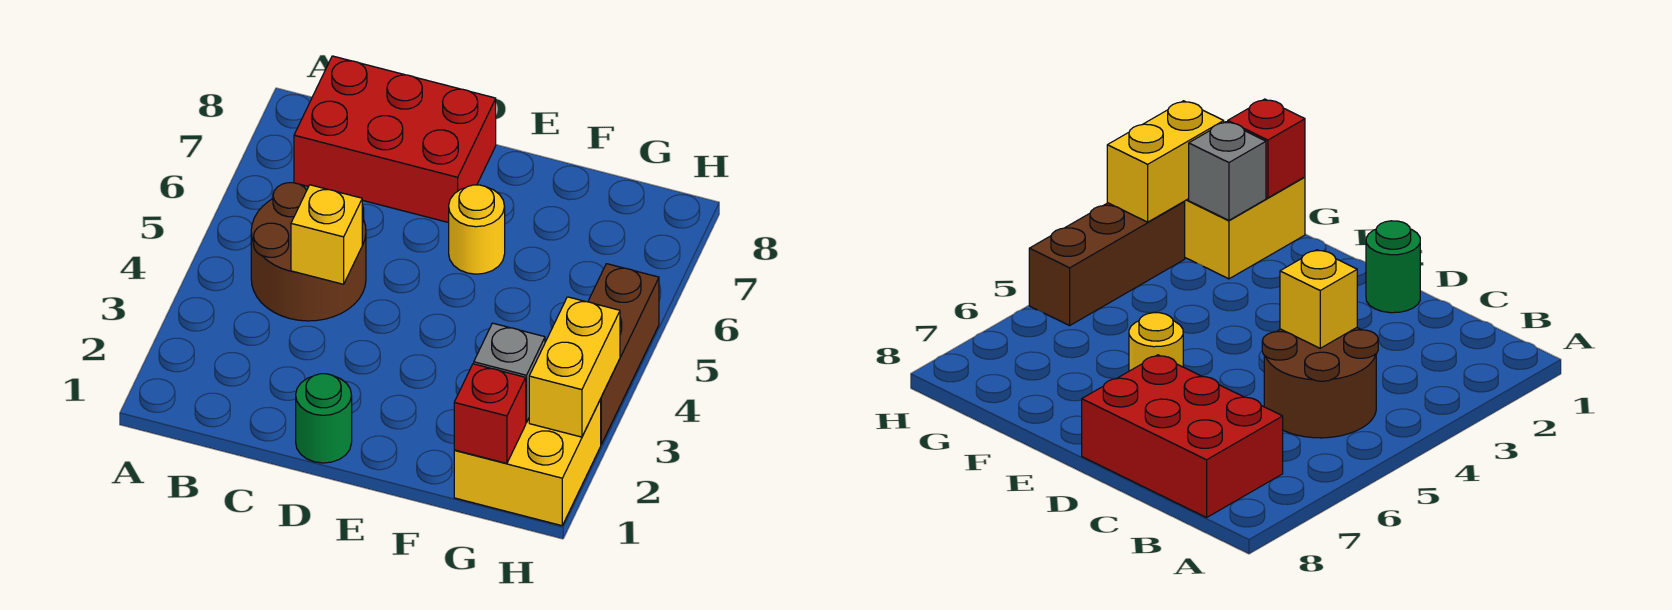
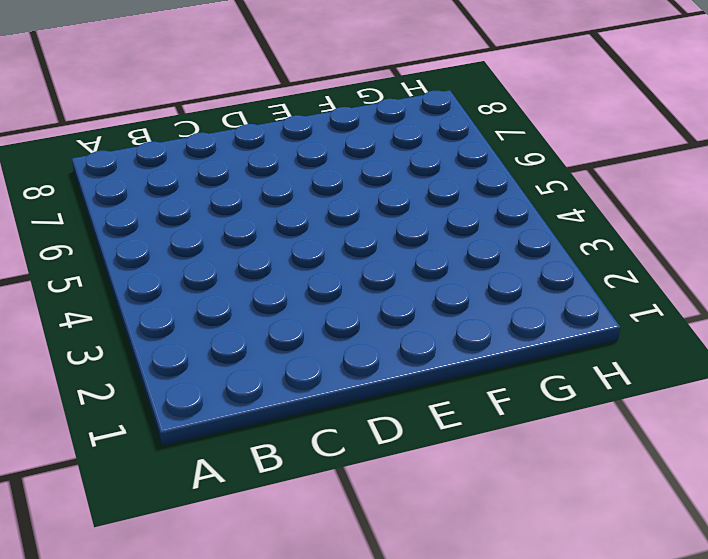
none -> brown round brick B4:C5 level 1
none -> red brick B7:D8 level 1

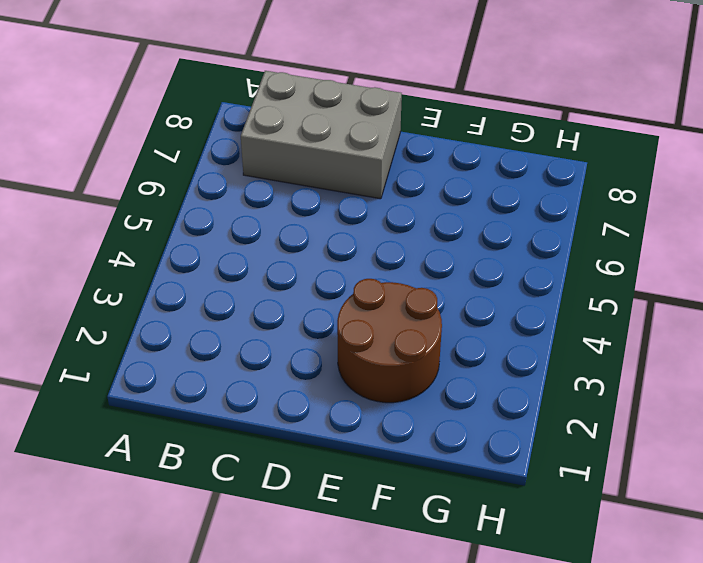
grey brick B7:D8 level 1 -> red brick B7:D8 level 1
brown round brick E2:F3 level 1 -> brown round brick B4:C5 level 1
none -> green round brick D1 level 1
none -> yellow round brick E6 level 1

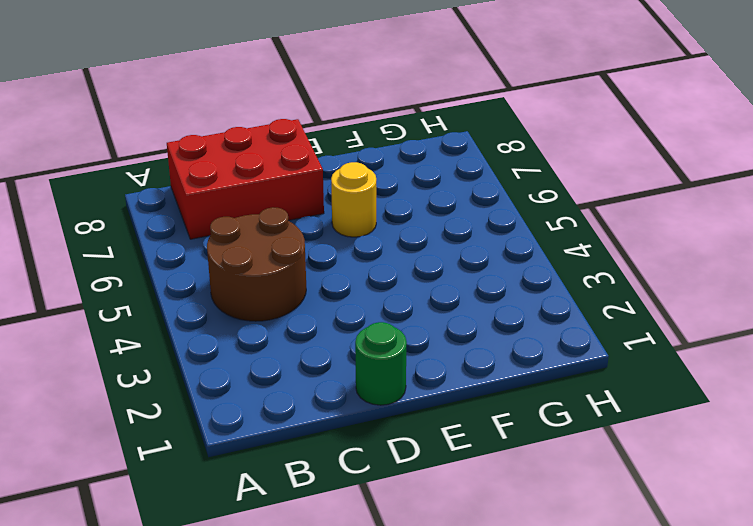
none -> yellow brick G1:H2 level 1
none -> brown brick H3:H5 level 1

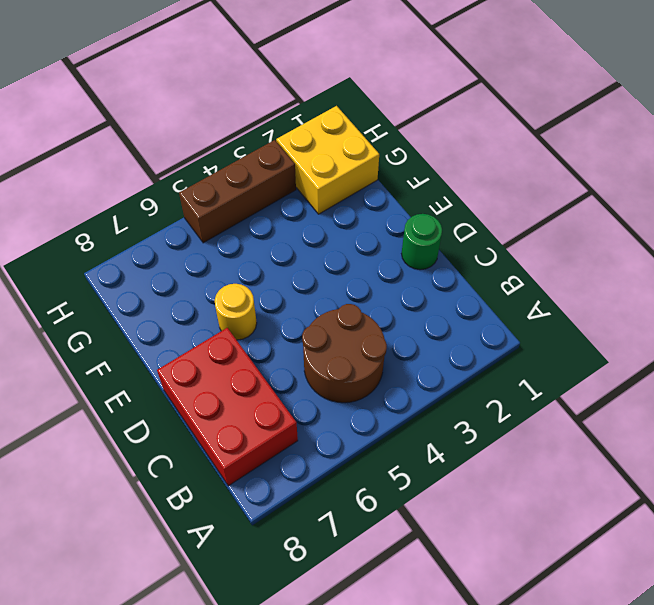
none -> yellow brick C4 level 2
none -> red brick G1 level 2

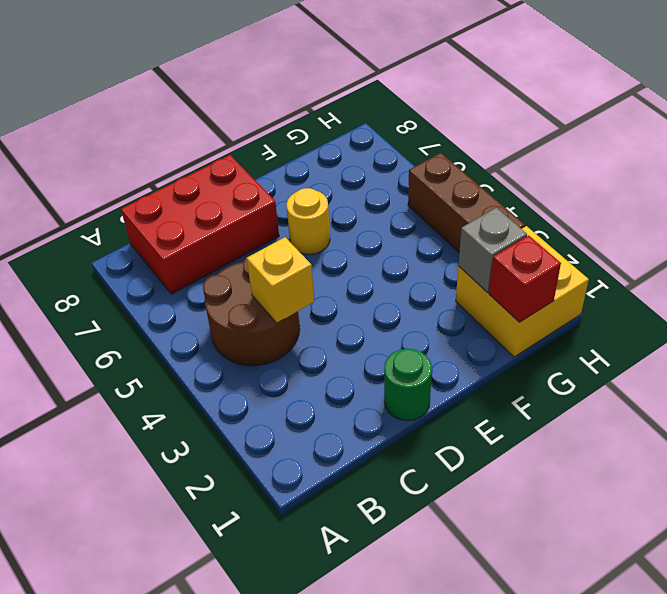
none -> yellow brick H2:H3 level 2

